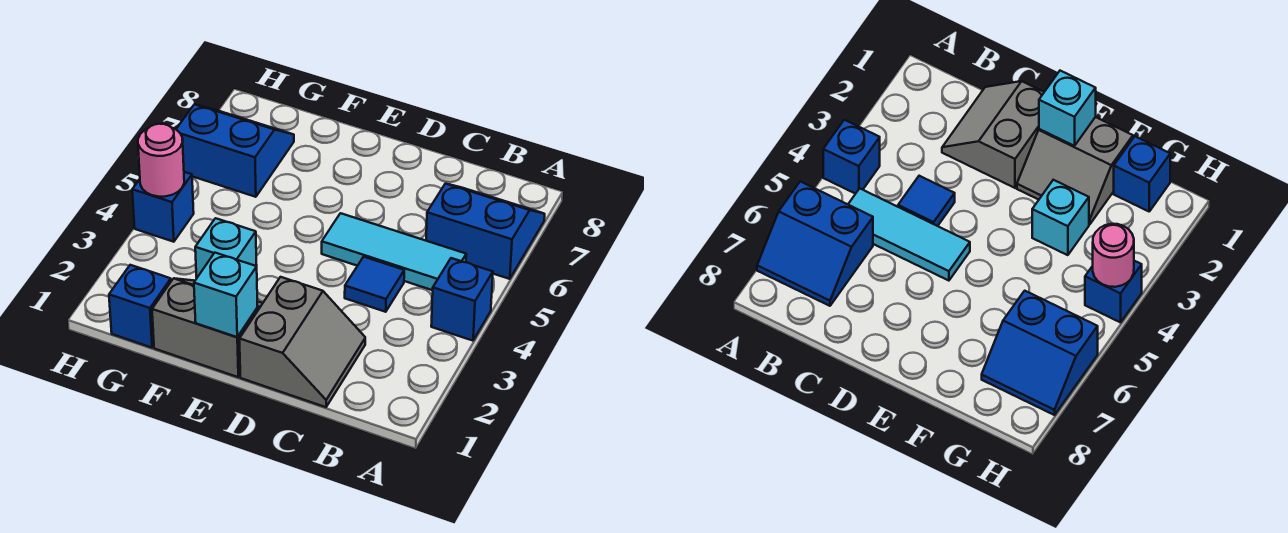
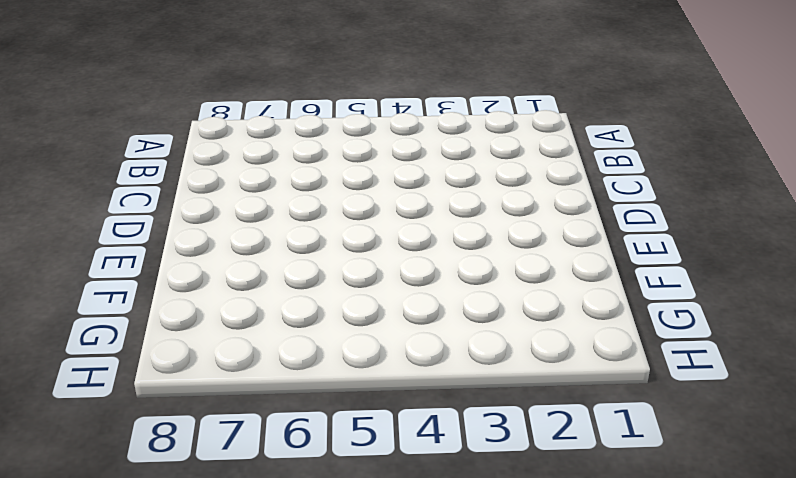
none -> blue brick A4 level 1
none -> blue slope A6:B7 level 1 top 6
none -> cyan tile B5:D5 level 1

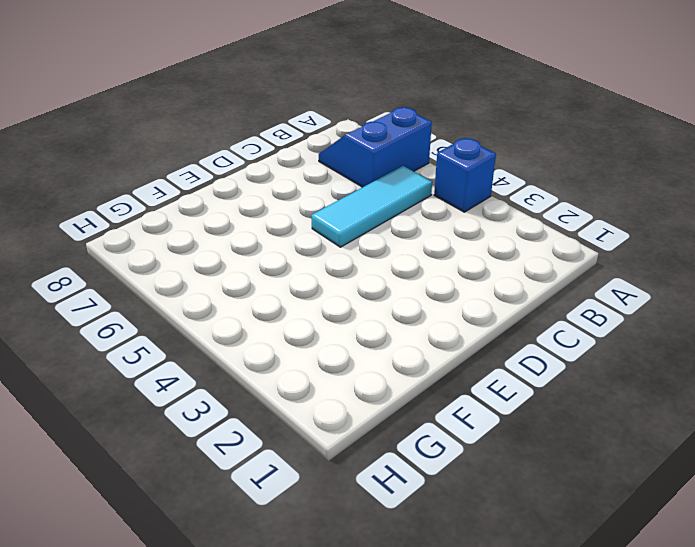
none -> grey slope C1:D2 level 1 top D
none -> blue tile C4 level 1
none -> grey slope E1:F2 level 1 top 1

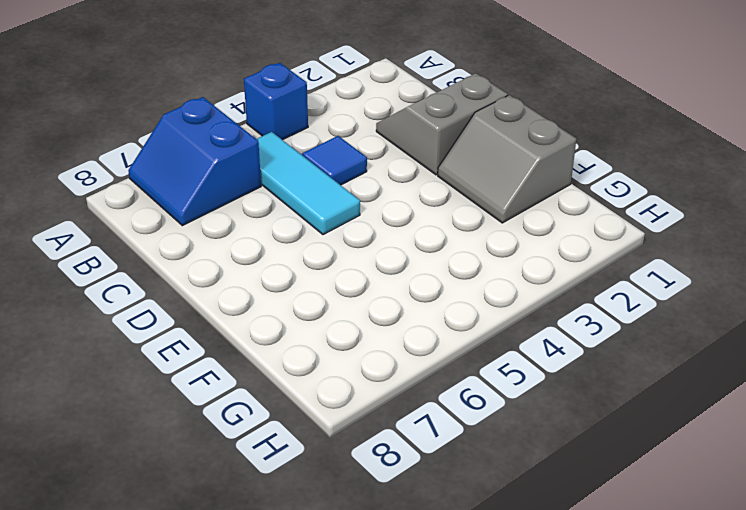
none -> cyan brick F3 level 1
none -> blue brick G1 level 1
none -> blue slope G6:H7 level 1 top 6

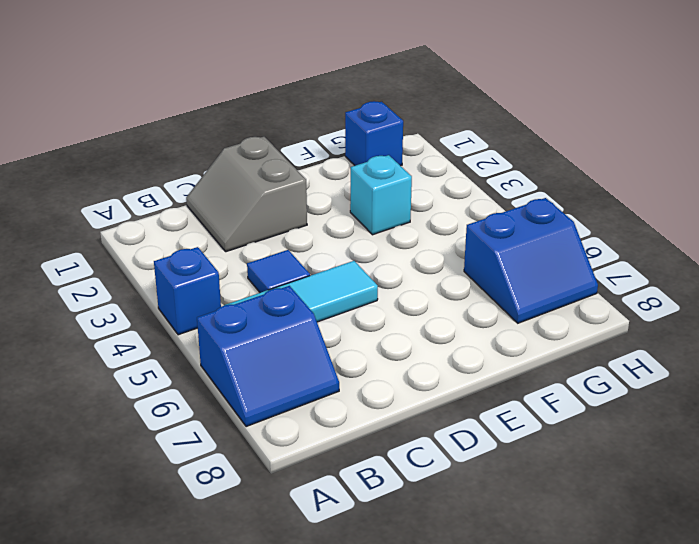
none -> grey slope E1:F2 level 1 top 1
none -> blue brick H4 level 1
none -> cyan brick E1 level 2

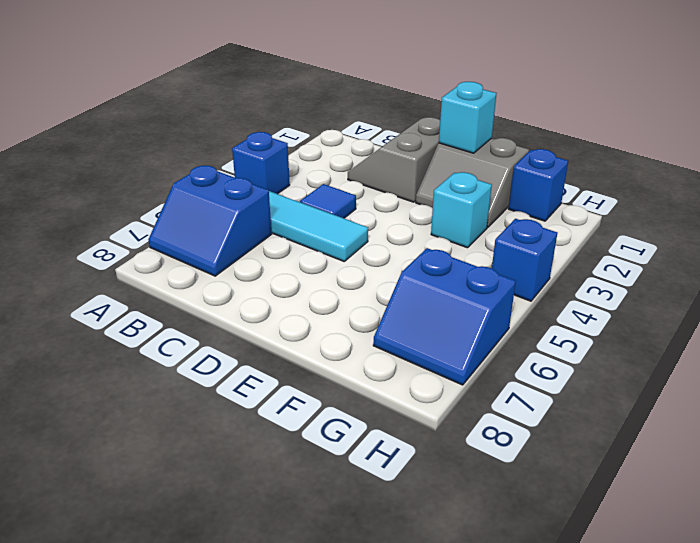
none -> pink round brick H4 level 2

